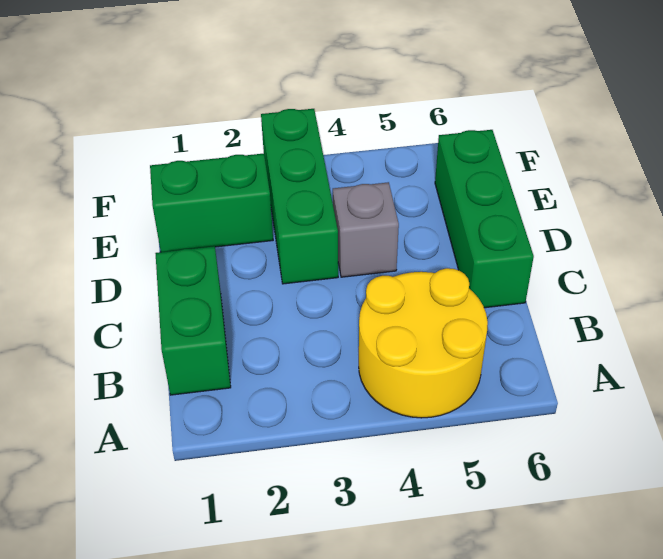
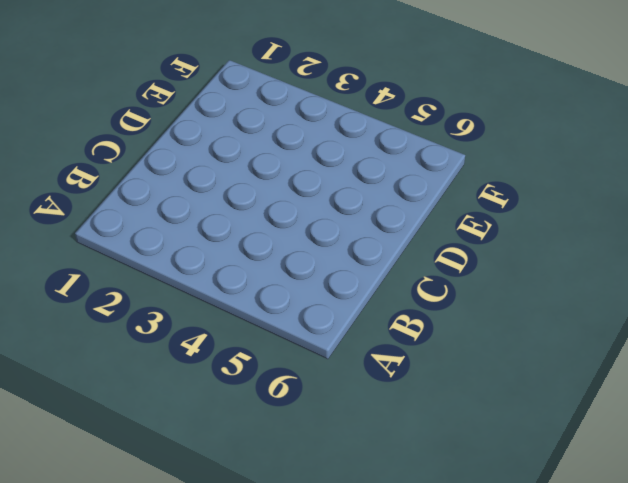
none -> yellow round brick A4:B5 level 1
none -> green brick B1:C1 level 1

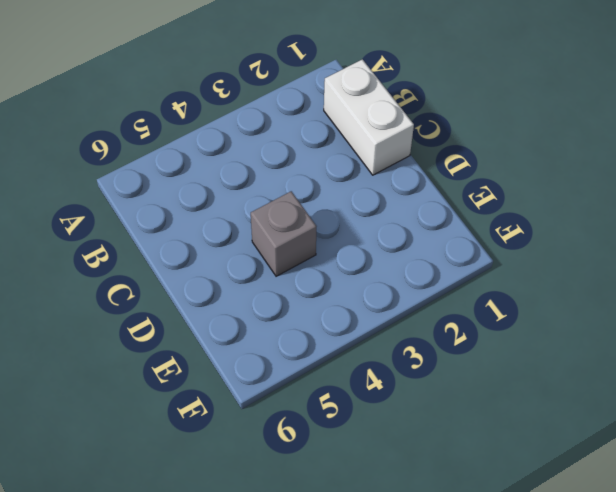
white brick B1:C1 level 1 -> green brick B1:C1 level 1
none -> yellow round brick A4:B5 level 1
none -> green brick C6:E6 level 1

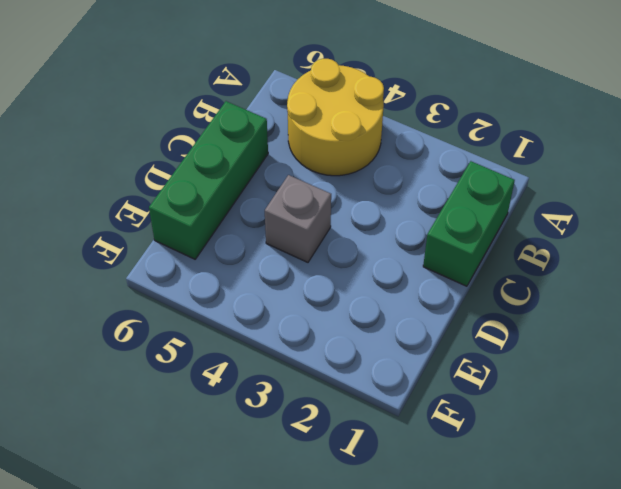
none -> green brick D3:F3 level 1
none -> green brick E1:E2 level 1

